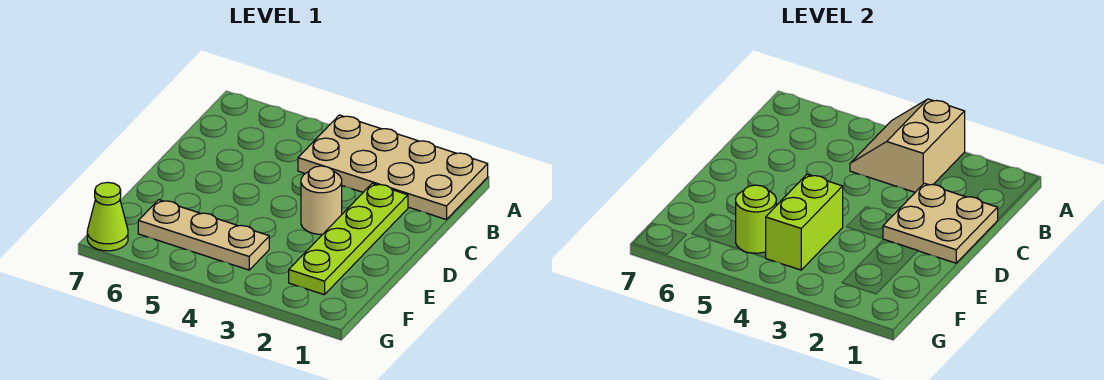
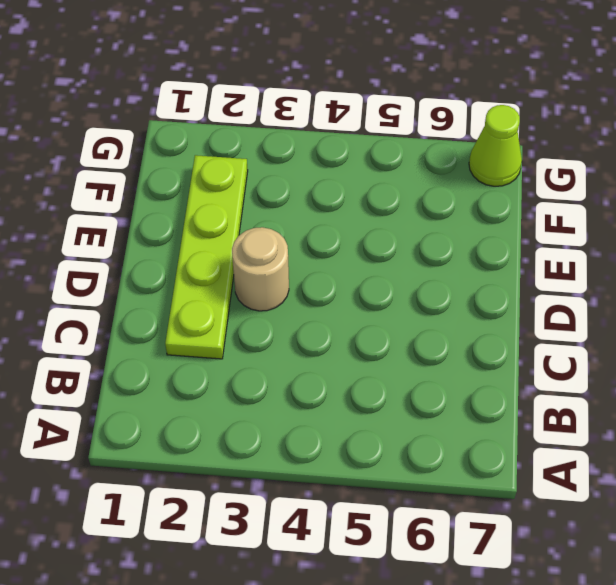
none -> tan plate A1:B4 level 1
none -> tan plate F4:F6 level 1

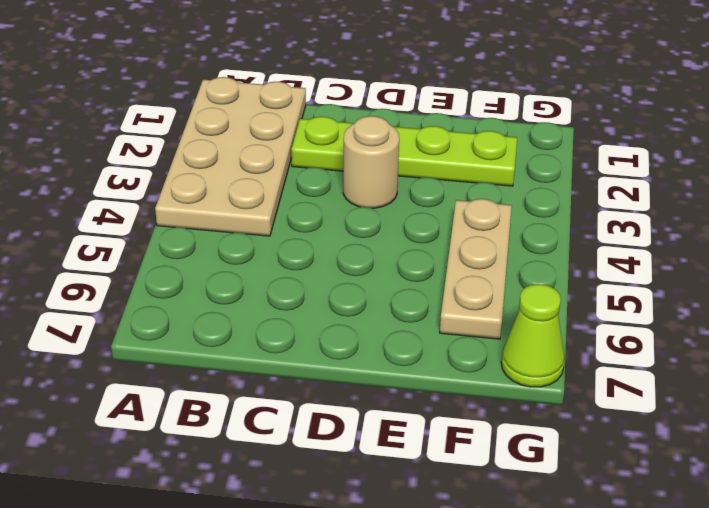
none -> tan slope A3:B4 level 2 top 3
none -> tan plate C1:D2 level 2

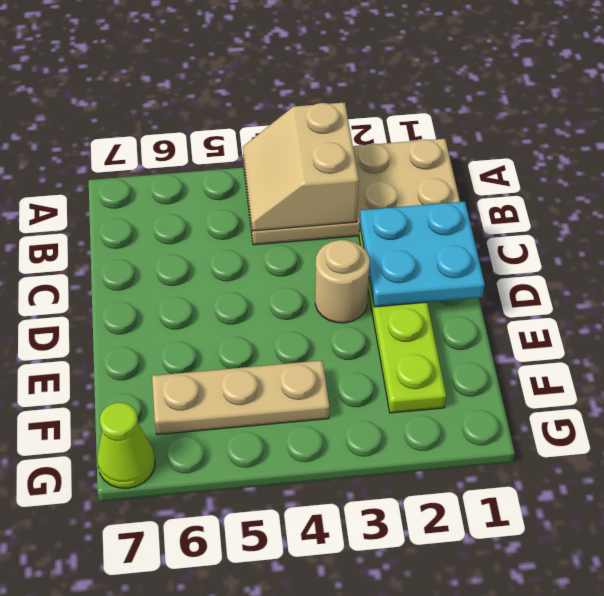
cyan plate C1:D2 level 2 -> tan plate C1:D2 level 2
none -> lime brick E4:F4 level 2
none -> lime round brick F5 level 2

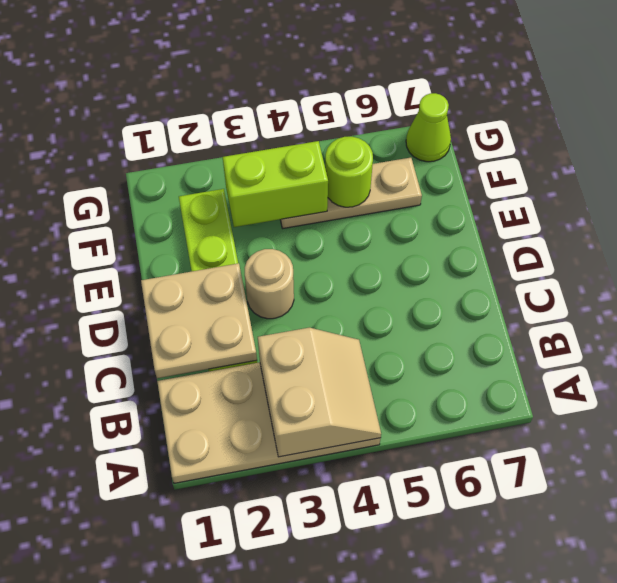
lime brick F3:F4 level 2 -> lime brick E4:F4 level 2

